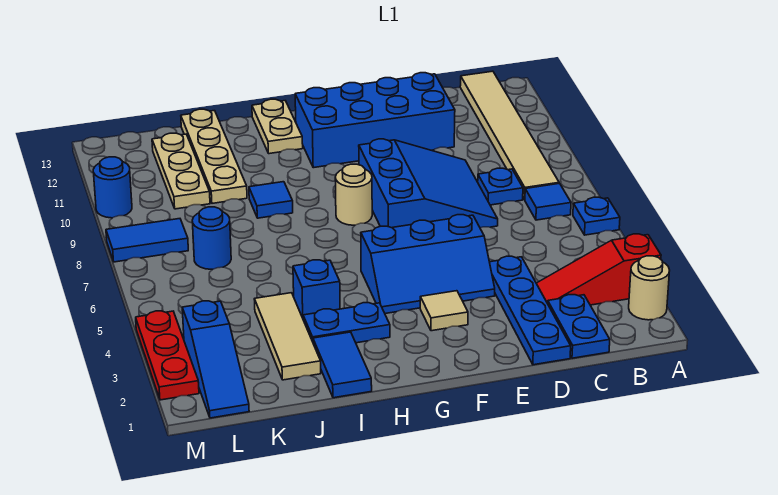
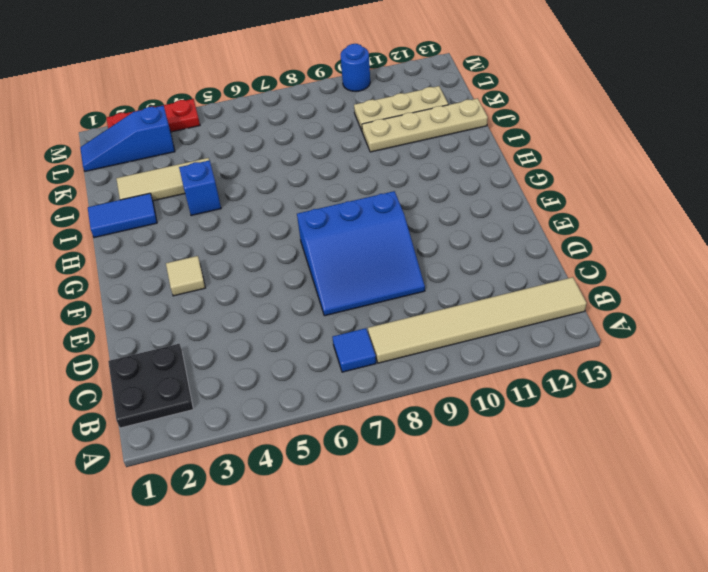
black plate B1:C2 level 1 -> blue plate C1:C2 level 1
none -> tan round brick A2 level 1
none -> red slope A3:C3 level 1 top A
none -> blue plate A6 level 1

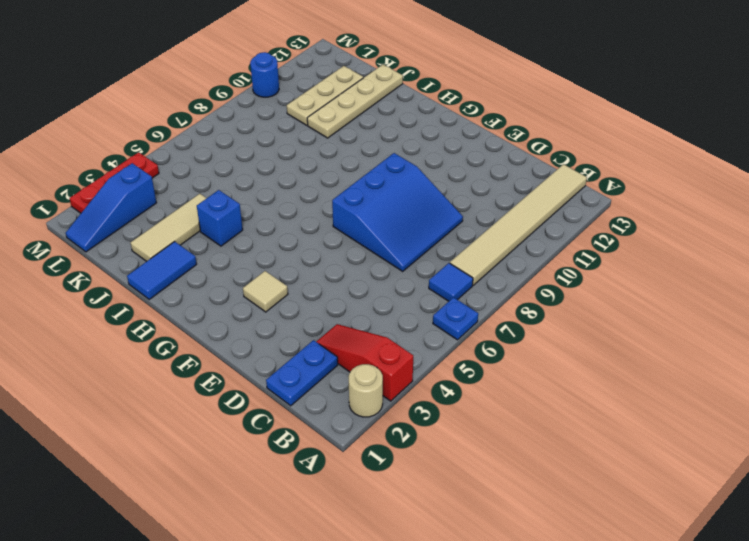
none -> blue plate C8 level 1
none -> blue plate D1:D4 level 1
none -> blue brick D11:G12 level 1

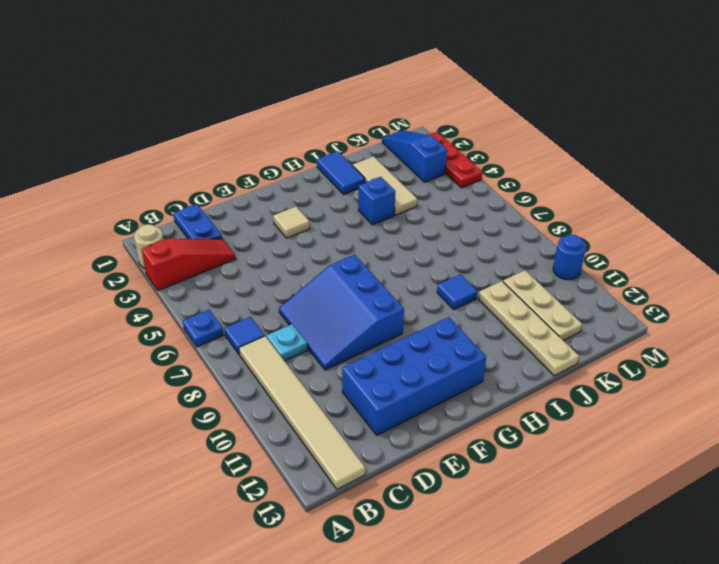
cyan plate C8 level 1 -> blue plate C8 level 1
none -> blue plate D1:D4 level 1
none -> blue slope E4:G5 level 1 top 5
none -> tan round brick G8 level 1

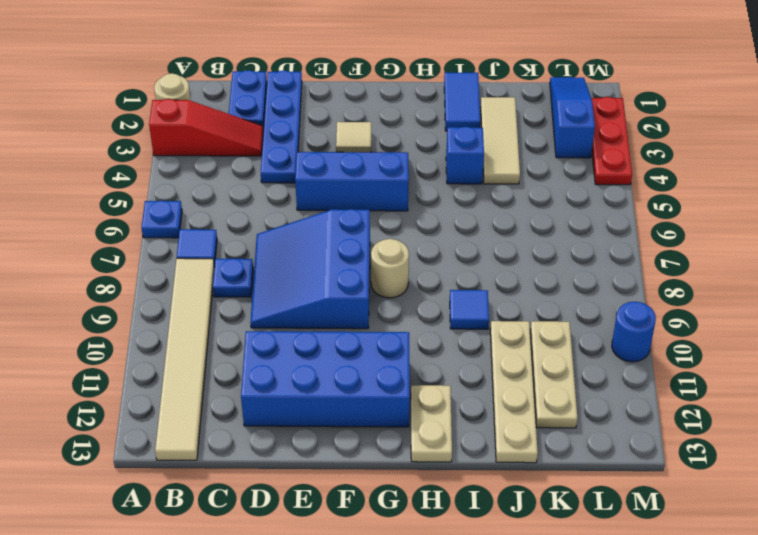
none -> blue plate H3:I3 level 1
none -> blue round brick K7 level 1
none -> blue tile L8:M8 level 1

